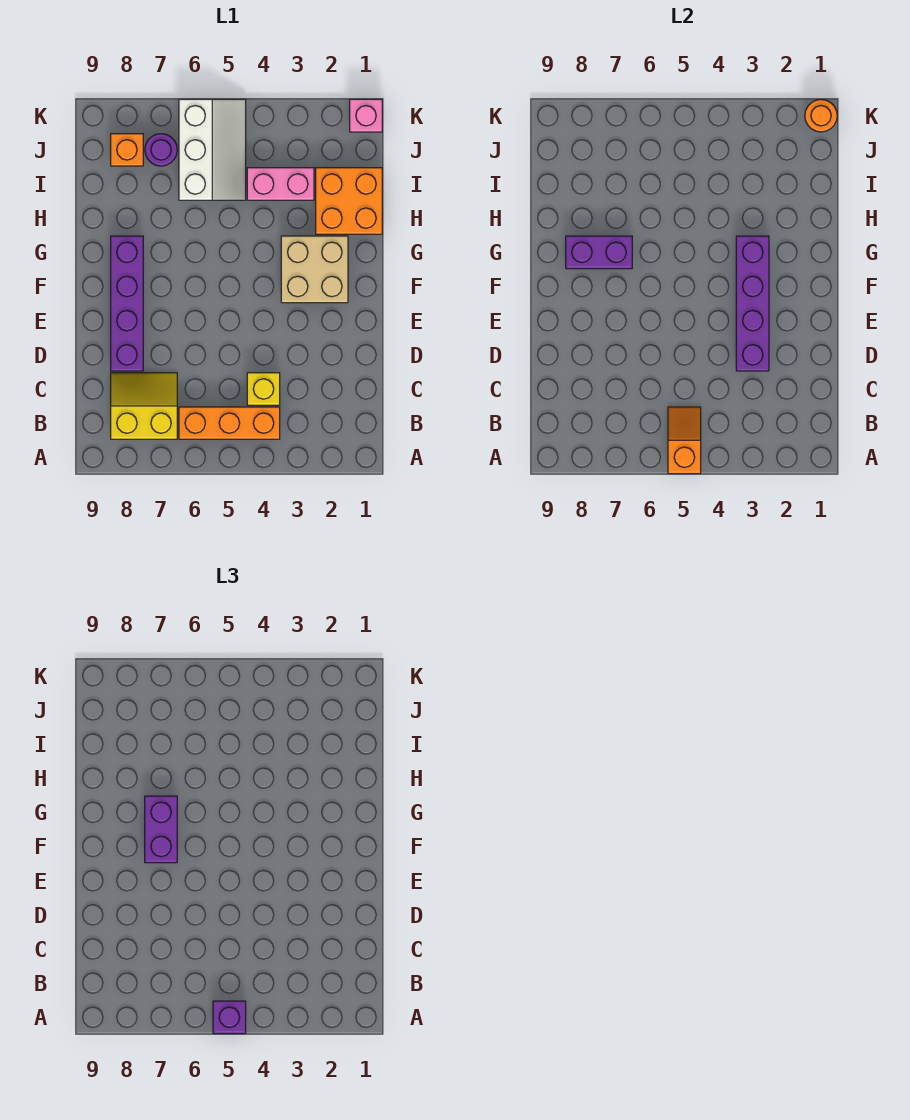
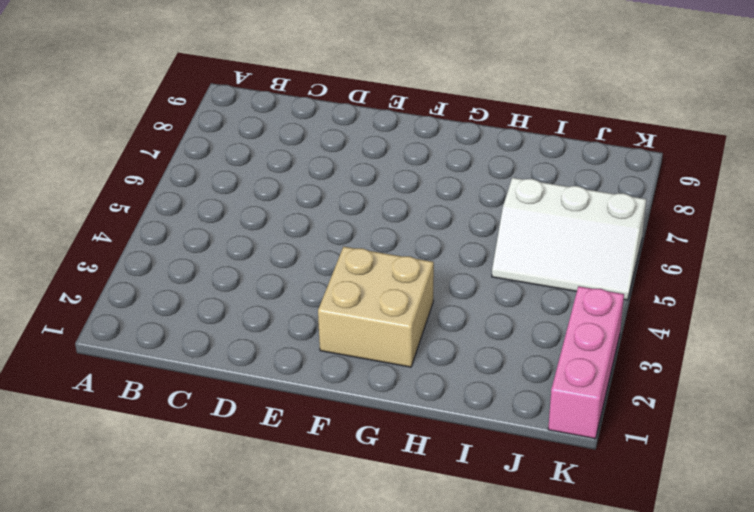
pink brick K1:K3 level 1 -> pink brick K1 level 1
none -> orange brick B4:B6 level 1
none -> yellow slope B7:C8 level 1 top B
none -> yellow brick C4 level 1

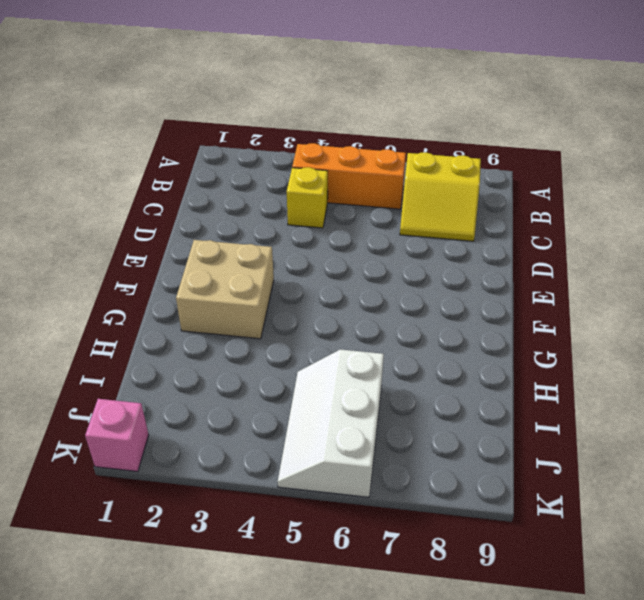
none -> purple brick D8:G8 level 1
none -> orange brick H1:I2 level 1
none -> pink brick I3:I4 level 1

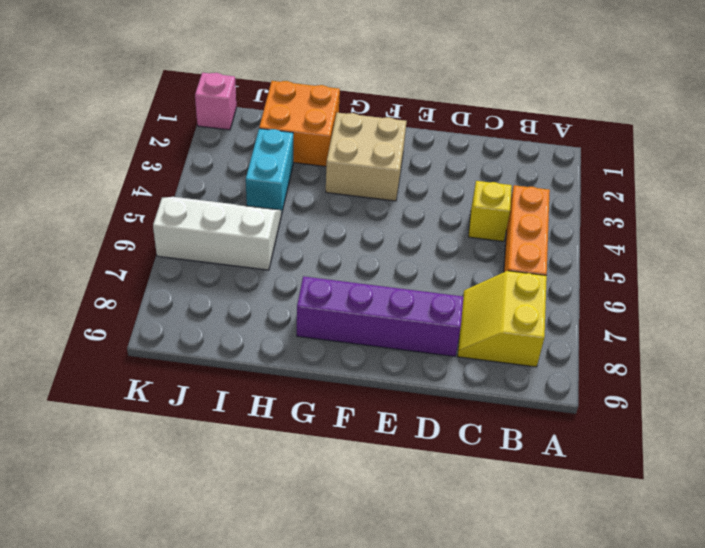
cyan brick I3:I4 level 1 -> pink brick I3:I4 level 1
none -> purple round brick J7 level 1
none -> orange brick J8 level 1
none -> orange slope A5:B5 level 2 top A

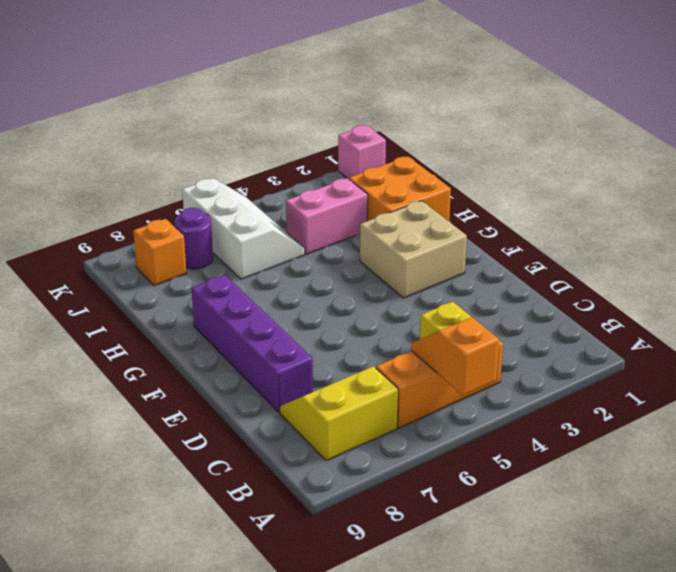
none -> purple brick D3:G3 level 2
none -> purple brick G7:G8 level 2
none -> orange round brick K1 level 2

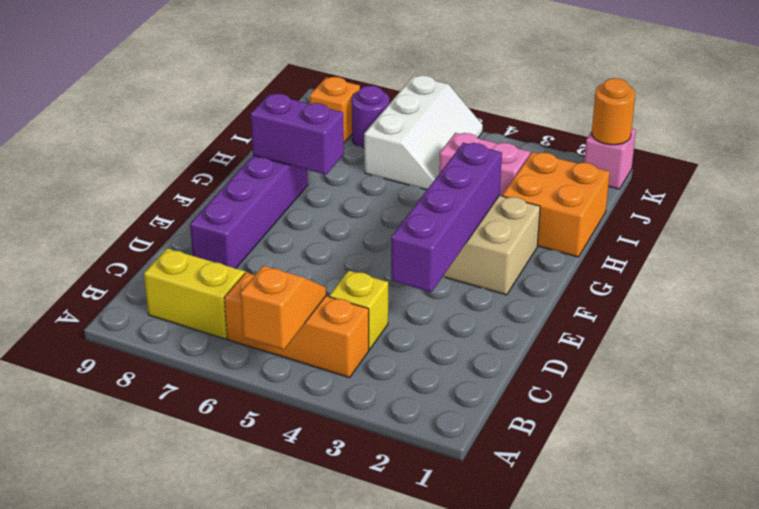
none -> purple brick A5 level 3
none -> purple brick F7:G7 level 3

